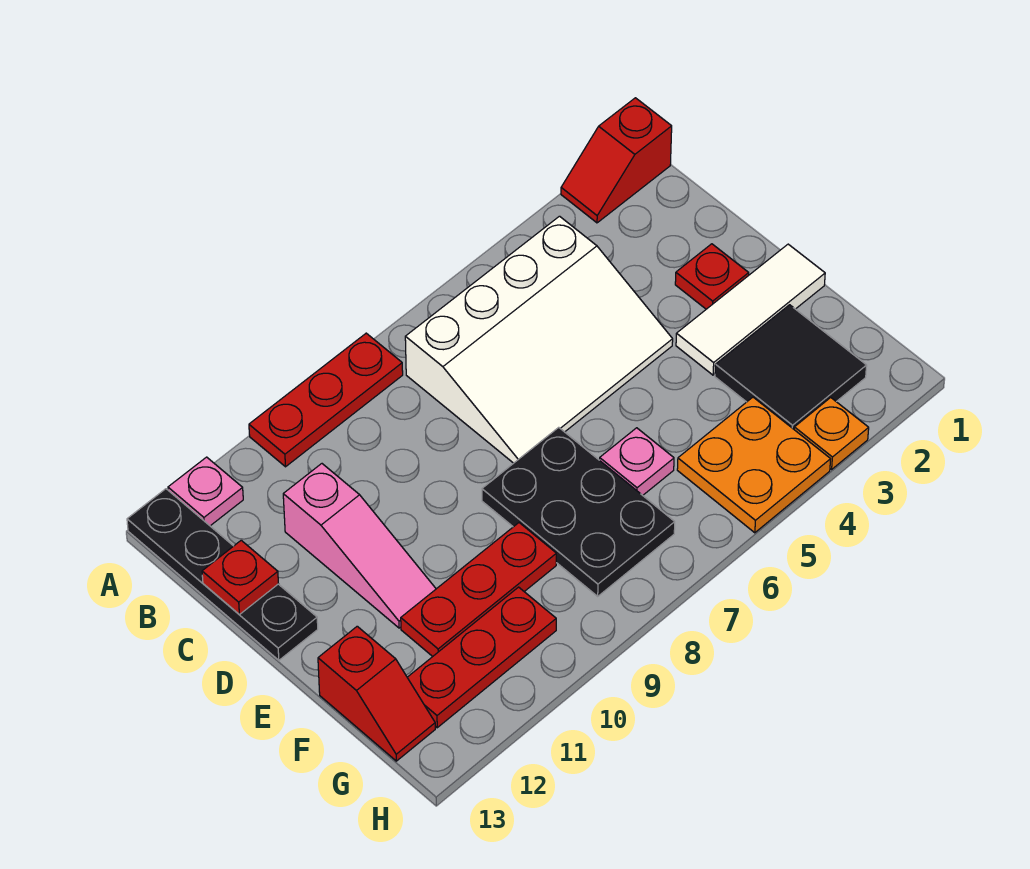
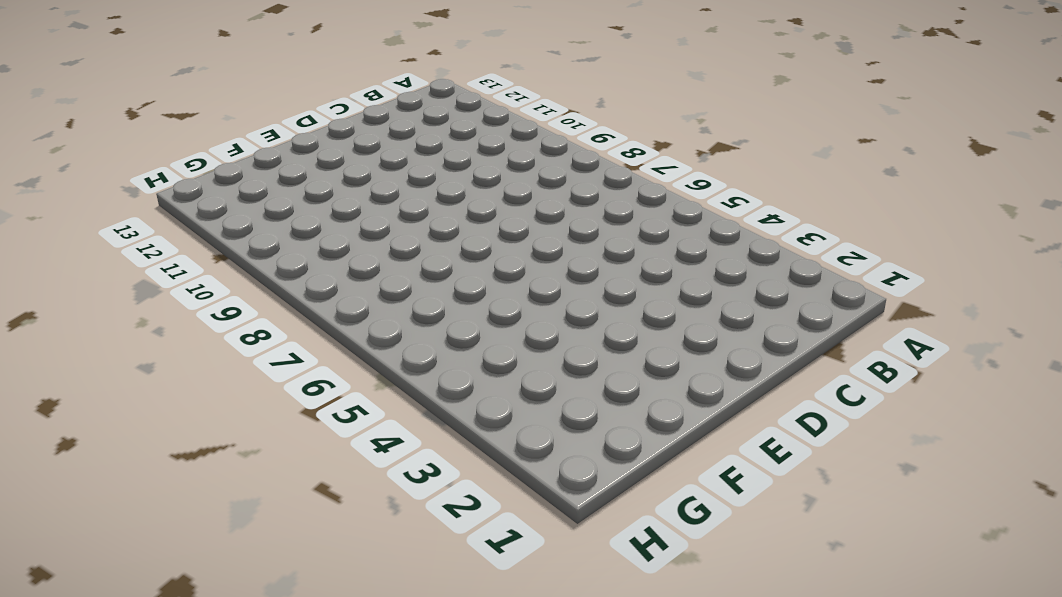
none -> red slope A1:A2 level 1 top 1
none -> red plate A8:A10 level 1
none -> pink plate A12 level 1

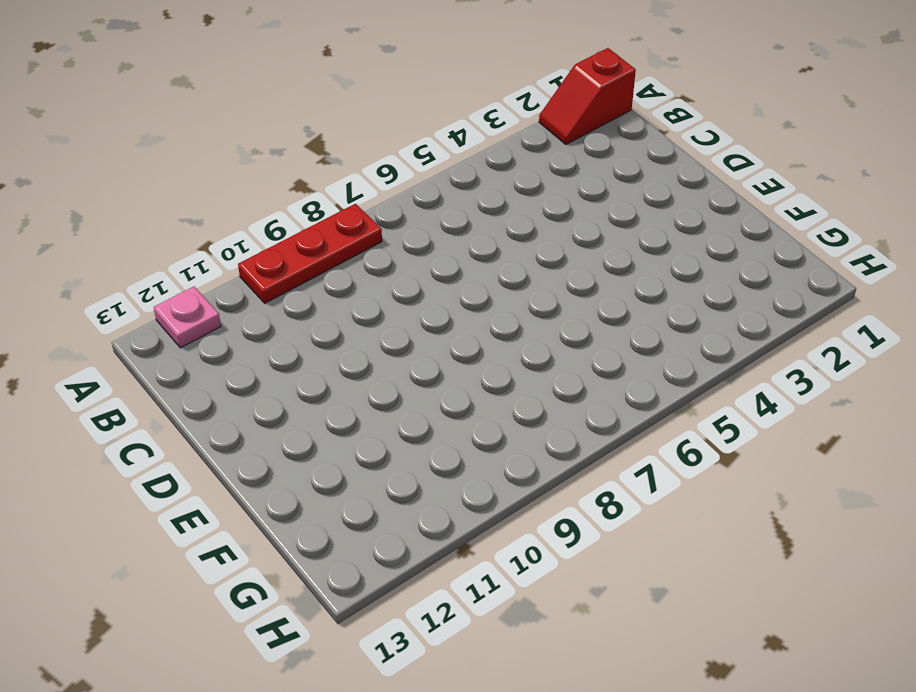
none -> black plate A13:D13 level 1
none -> white slope B4:D7 level 1 top B
none -> pink slope C11:E11 level 1 top C

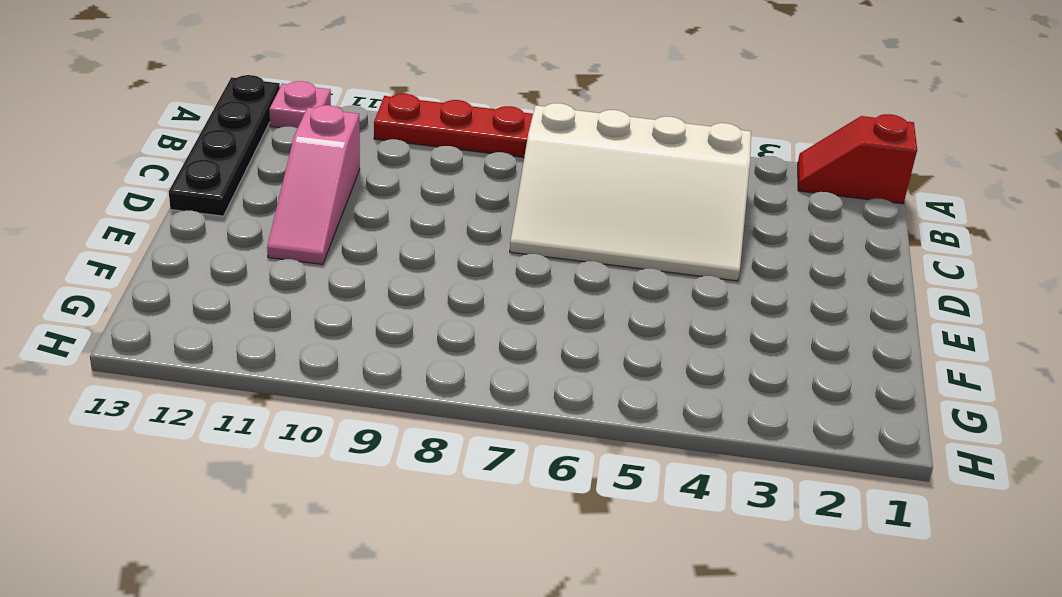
none -> red plate D2 level 1
none -> white tile E1:E3 level 1
none -> black plate E7:G8 level 1

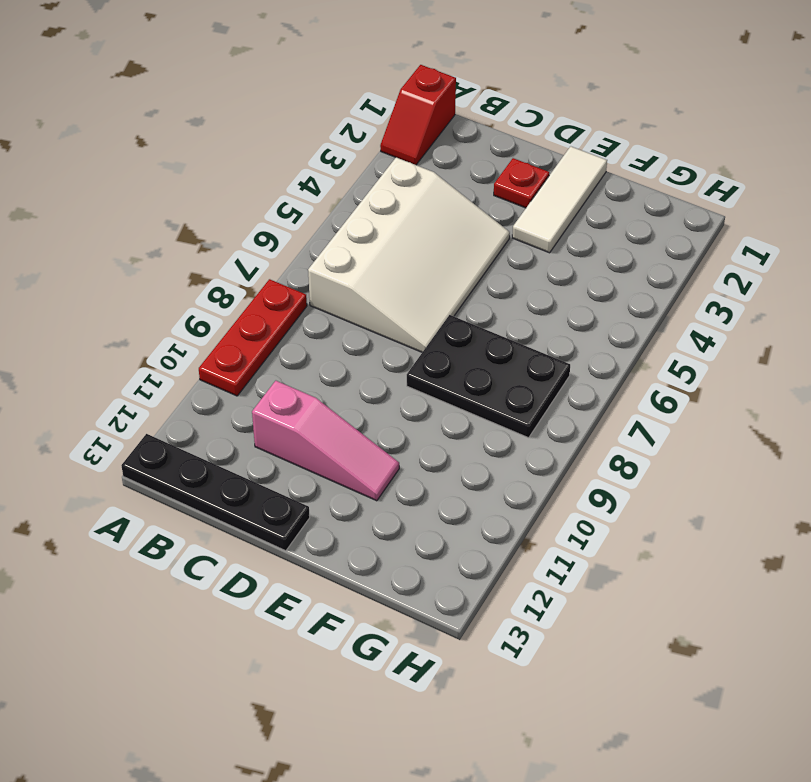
none -> pink plate A12 level 1
none -> black tile F2:G3 level 1
none -> pink plate F6 level 1

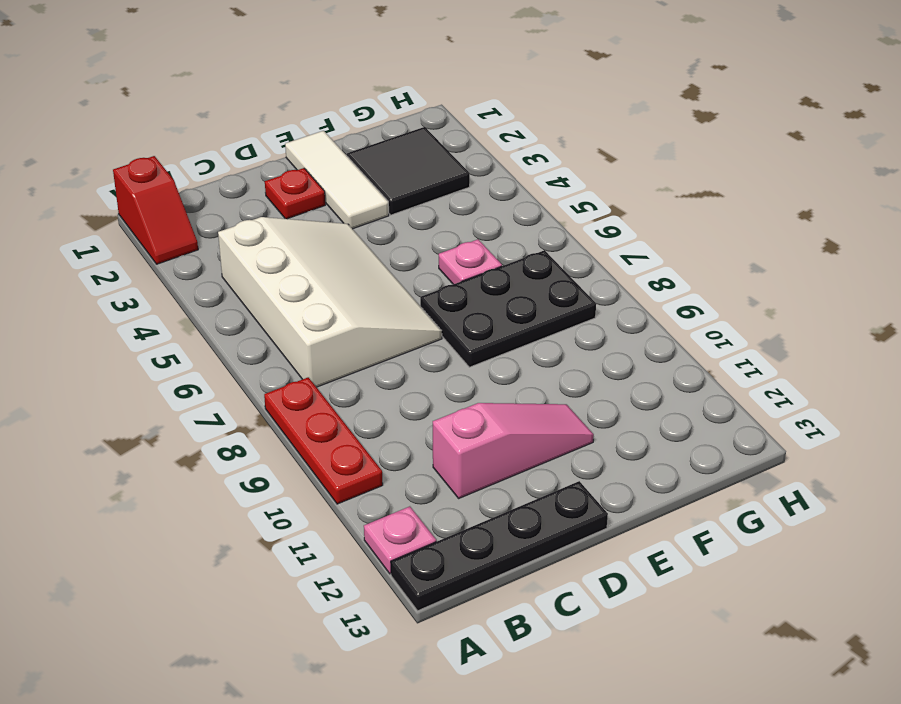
none -> red plate F9:F11 level 1
none -> red slope F13:G13 level 1 top F
none -> orange plate G4:H5 level 1

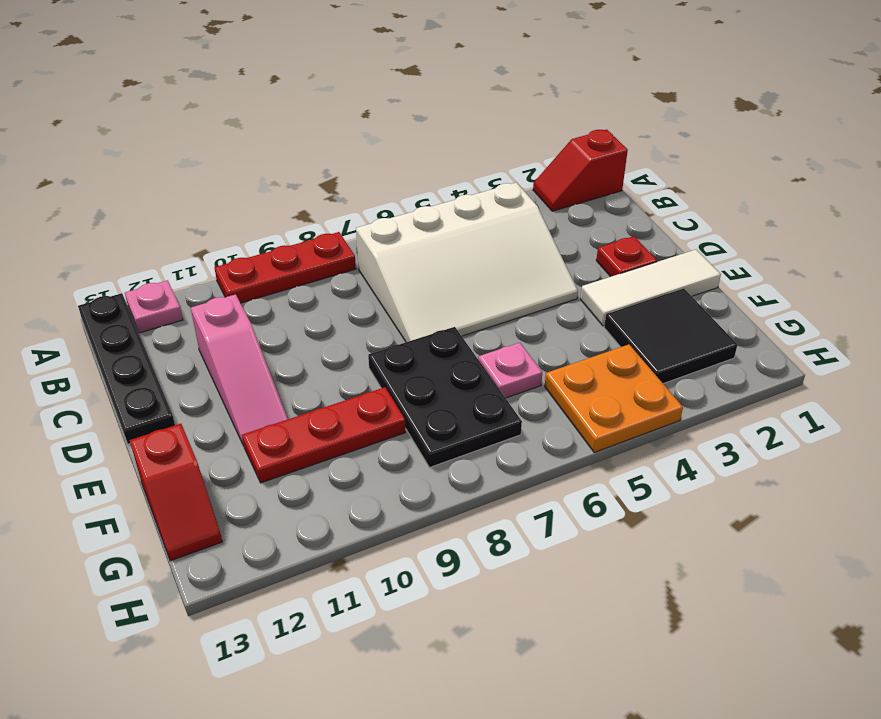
none -> red plate G10:G12 level 1
none -> orange plate H3 level 1
none -> red plate C13 level 2

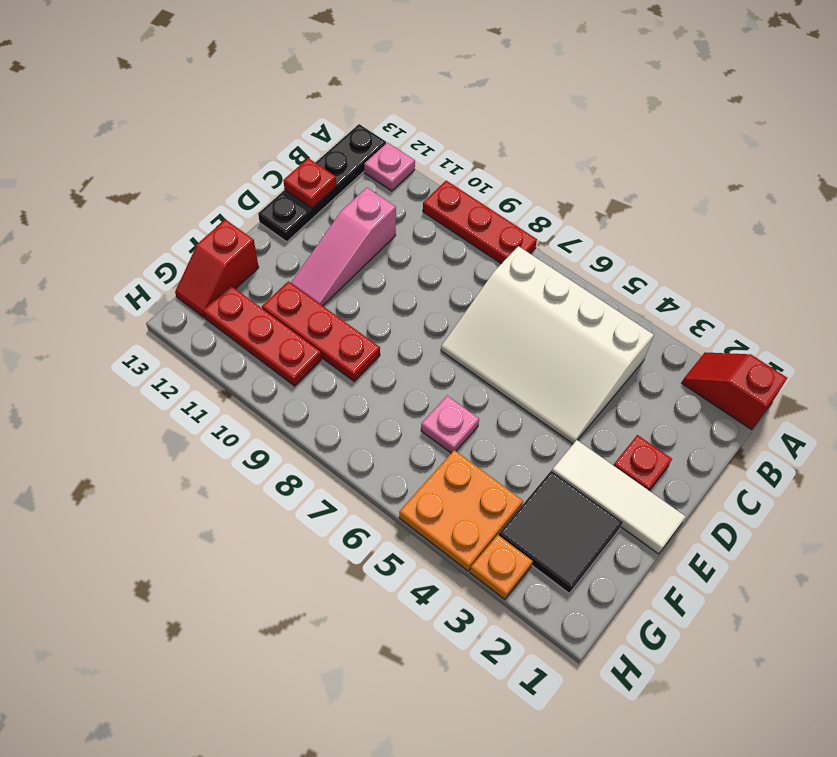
none -> black plate E7:G8 level 1

